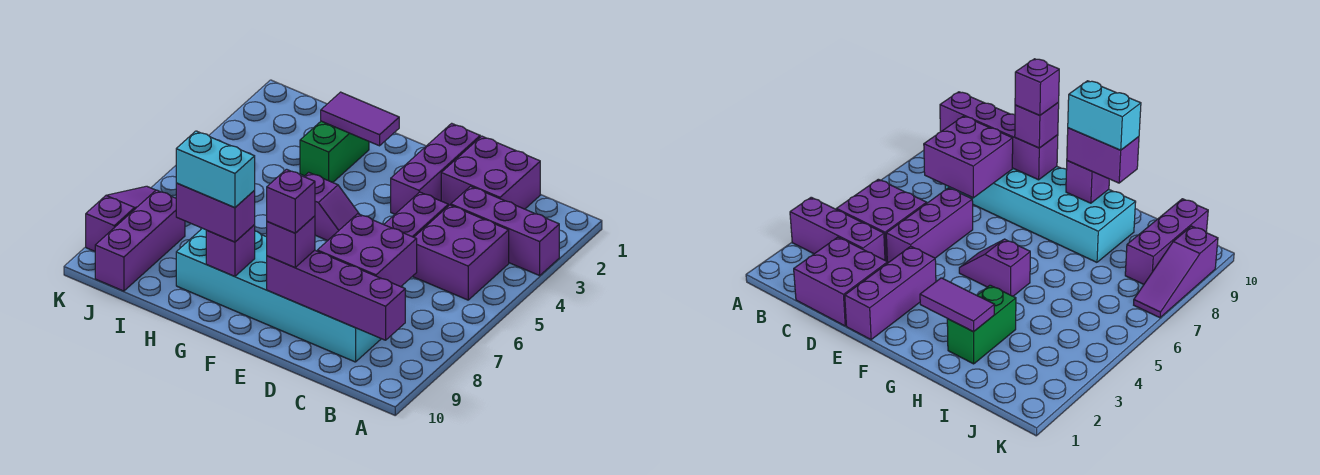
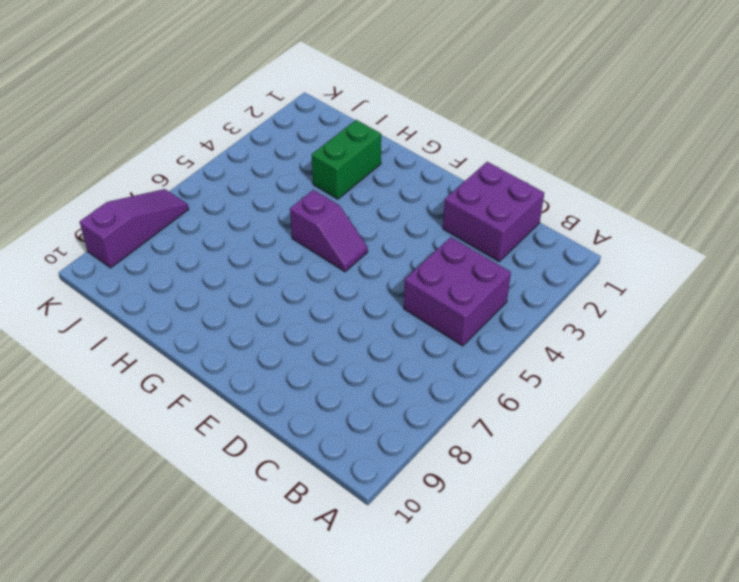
none -> purple brick A3:C3 level 1
none -> cyan brick C8:H9 level 1
none -> purple brick D4:D6 level 1

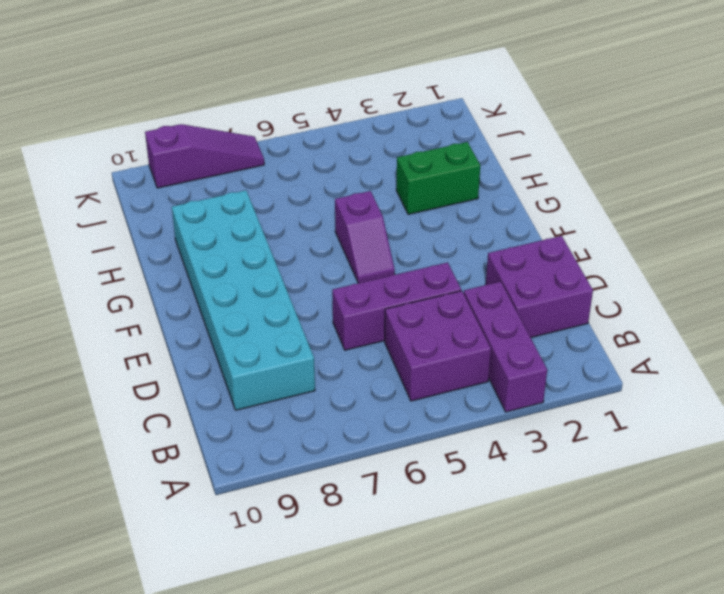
none -> purple brick E1:E3 level 1
none -> purple brick J8:J10 level 1
none -> purple brick B9:E9 level 2

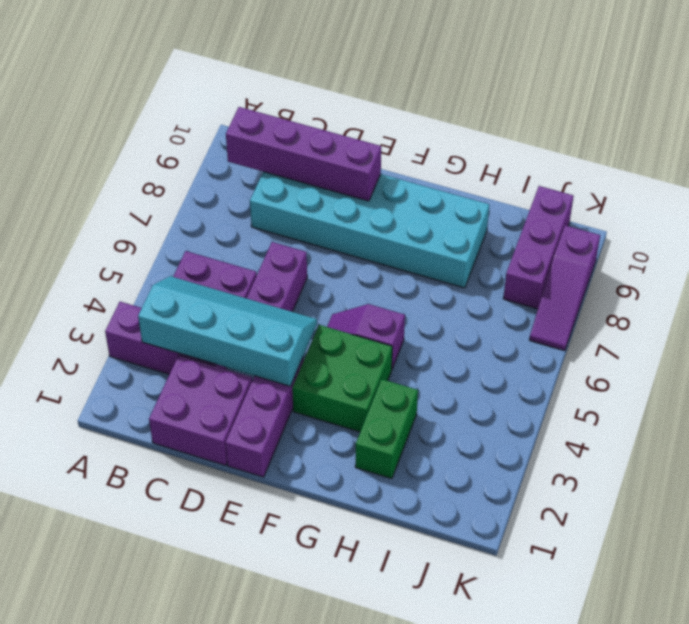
cyan slope B3:E4 level 2 top 3 -> none
green brick F3:G4 level 1 -> none
none -> purple brick C7:D8 level 2
none -> purple tile G2:H2 level 2
none -> purple brick G9 level 2

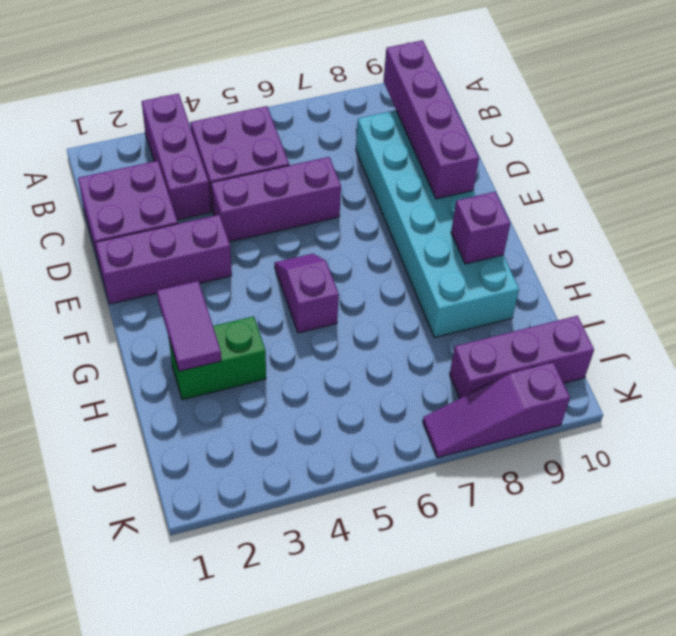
none -> purple brick C7:D8 level 2
none -> purple brick E9 level 3
none -> purple brick G9:H9 level 3

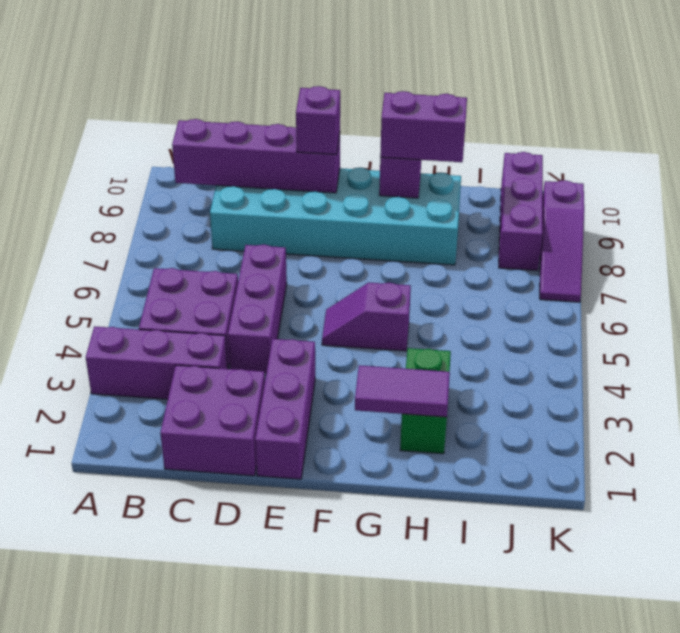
none -> purple brick C7:D8 level 2
none -> purple brick E9 level 4
none -> cyan brick G9:H9 level 4

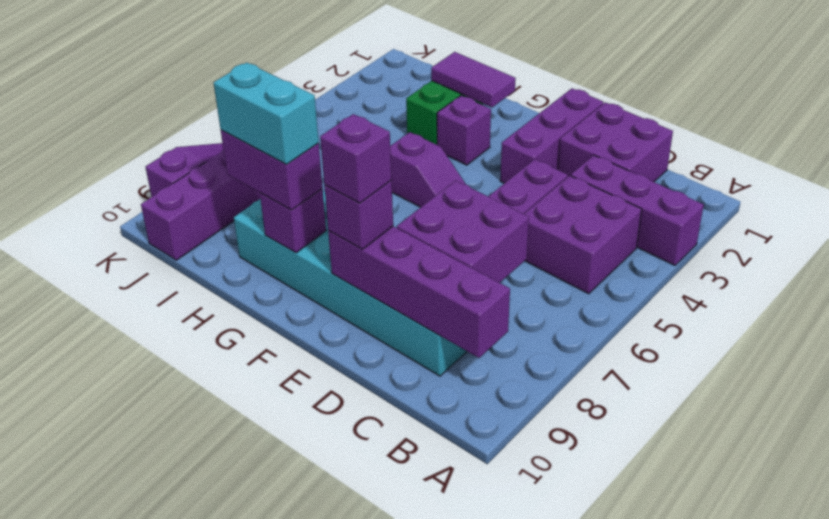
purple brick G3 level 1 -> none

